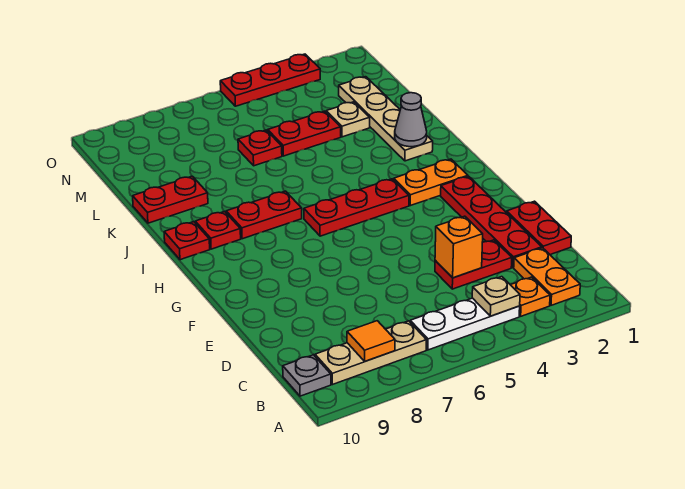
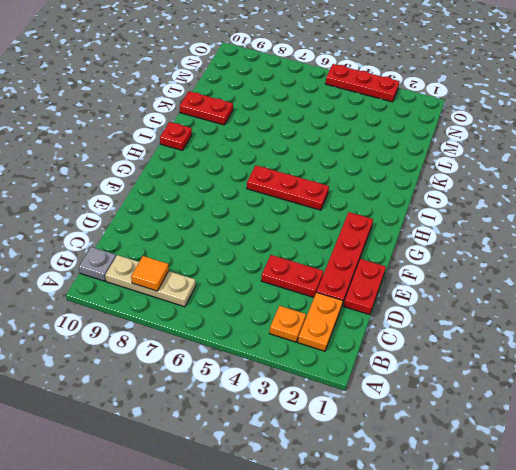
none -> white plate B4:B6 level 1
none -> orange plate H2:H3 level 1
none -> red plate I7:I8 level 1

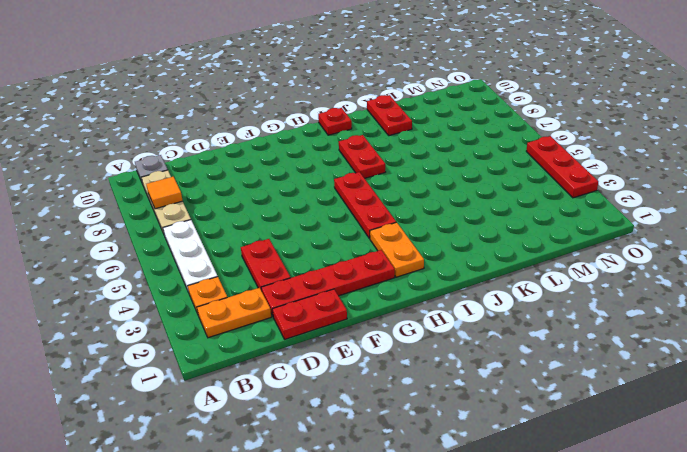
none -> red plate I9 level 1
none -> tan plate J2:M2 level 1
none -> tan plate L3 level 1

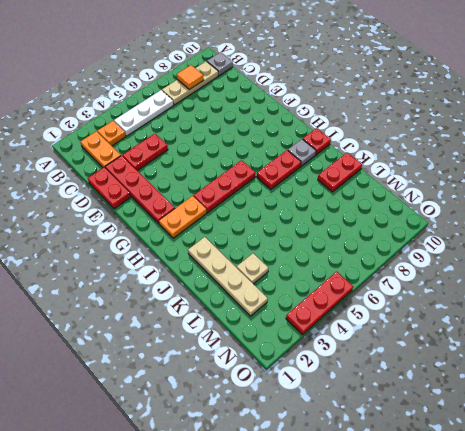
grey plate I9 level 1 -> red plate I9 level 1
none -> red plate L4:L5 level 1
none -> red plate L6 level 1
none -> tan plate B4 level 2

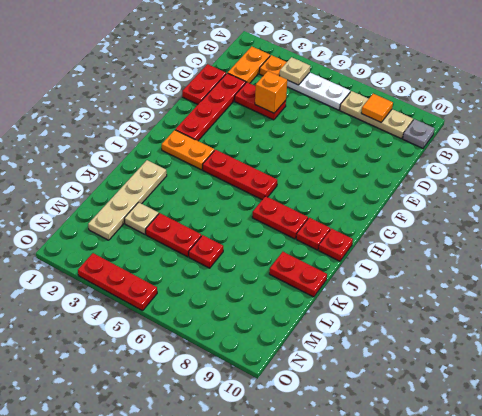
none -> grey cone J2 level 2

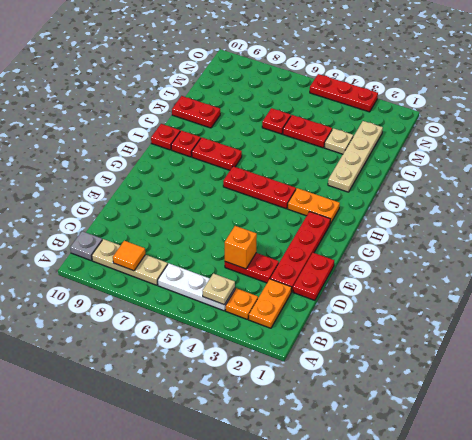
none -> grey cone J2 level 2

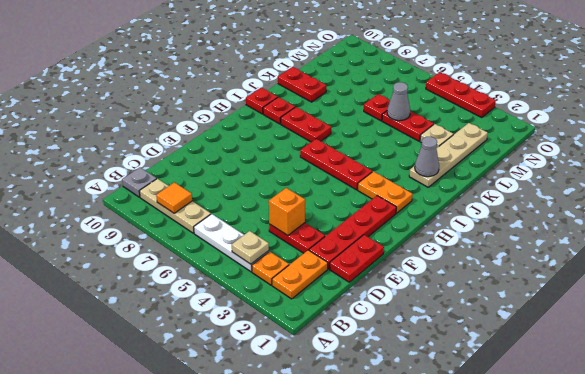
grey cone L5 level 2 -> none

